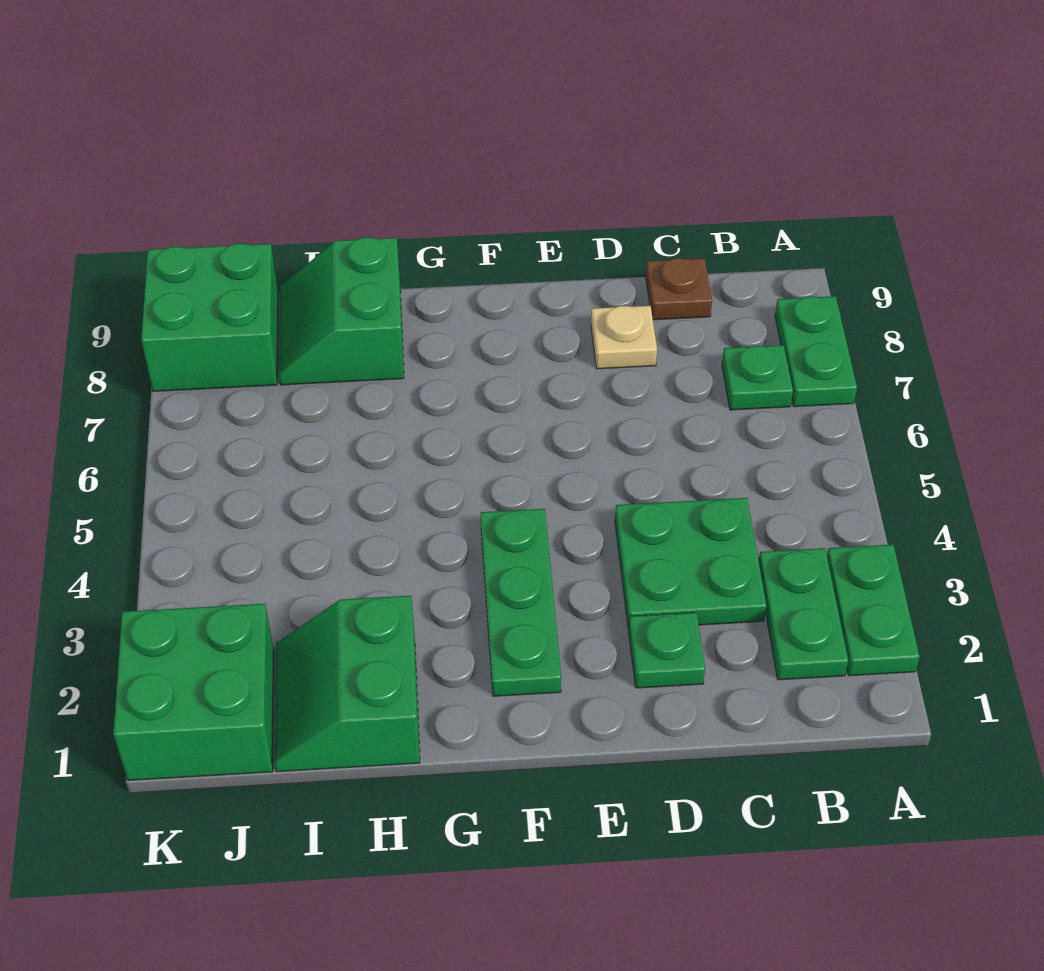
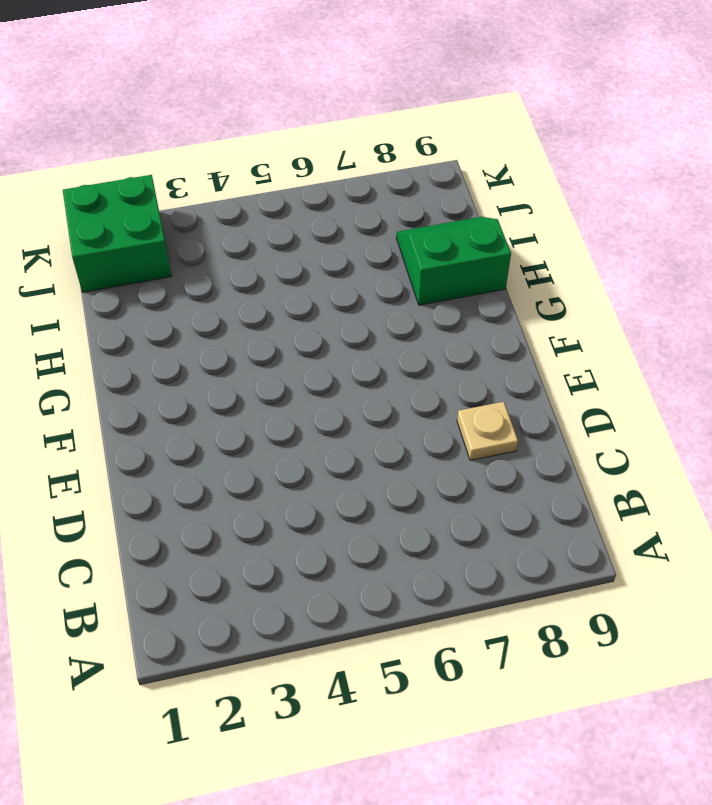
none -> green plate A2:A3 level 1
none -> green plate A7:A8 level 1
none -> green plate B2:B3 level 1

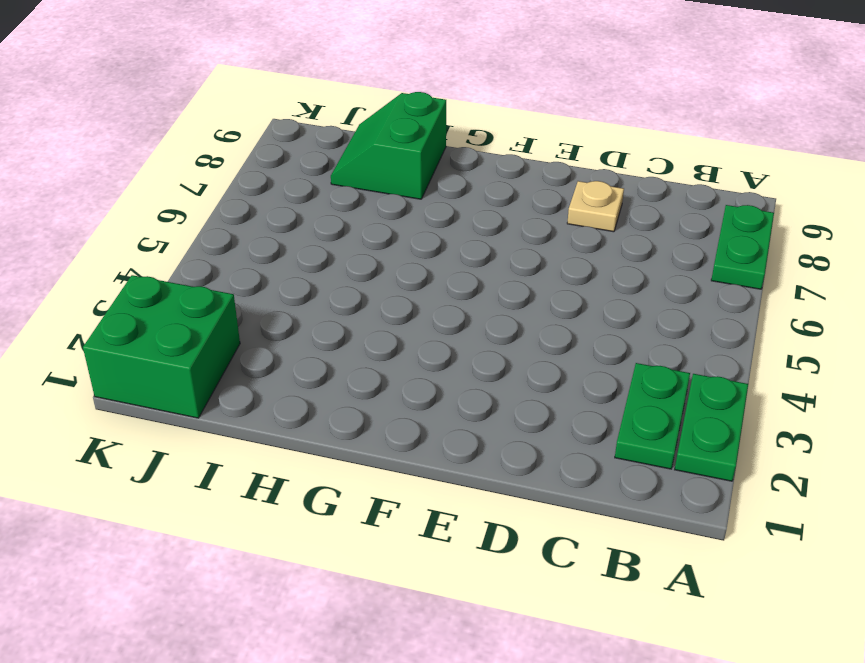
none -> green plate B7 level 1
none -> green plate C3:D4 level 1
none -> brown plate C9 level 1

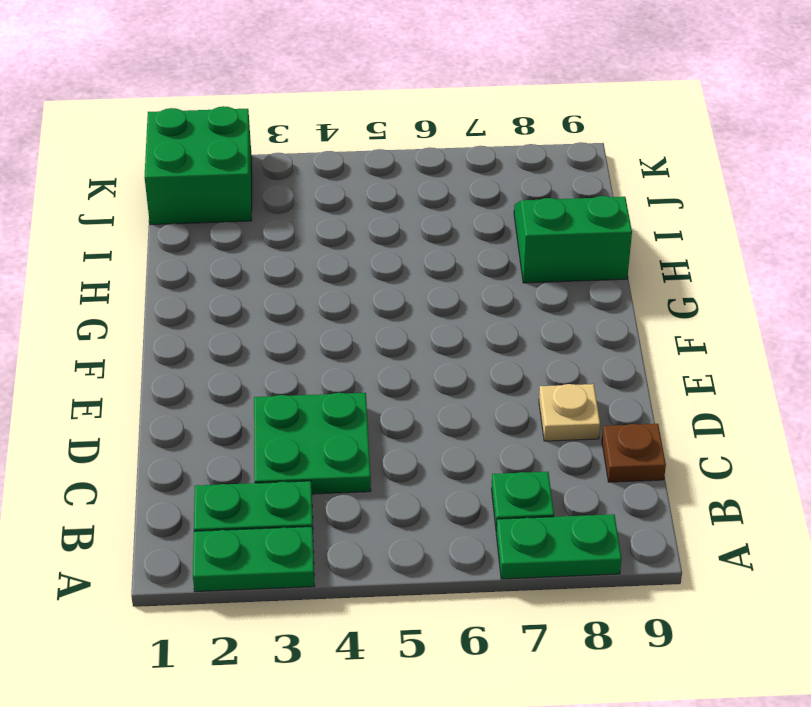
none -> green plate D2 level 1
none -> green plate F2:F4 level 1
none -> green slope H1:I2 level 1 top H

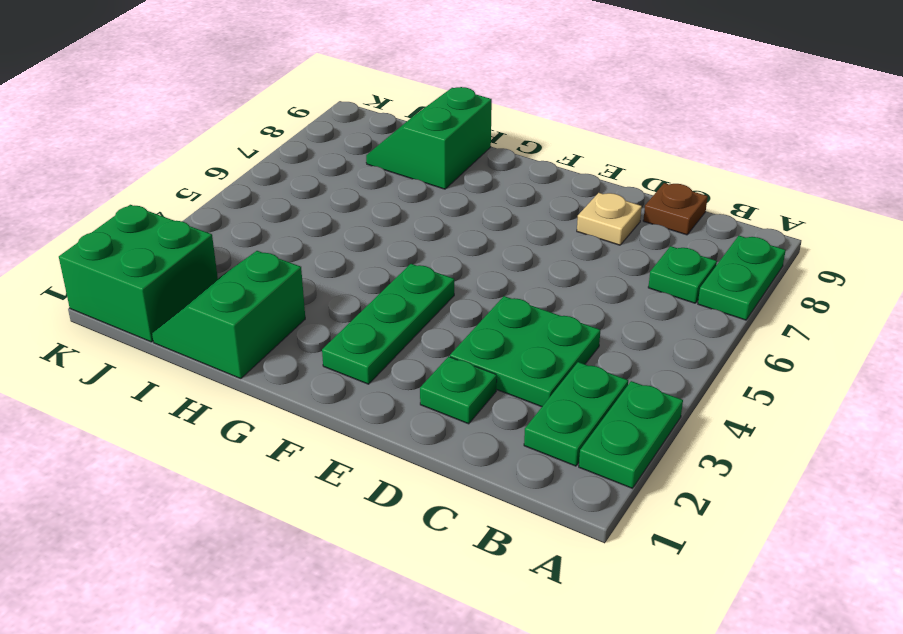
none -> green brick J8:K9 level 1

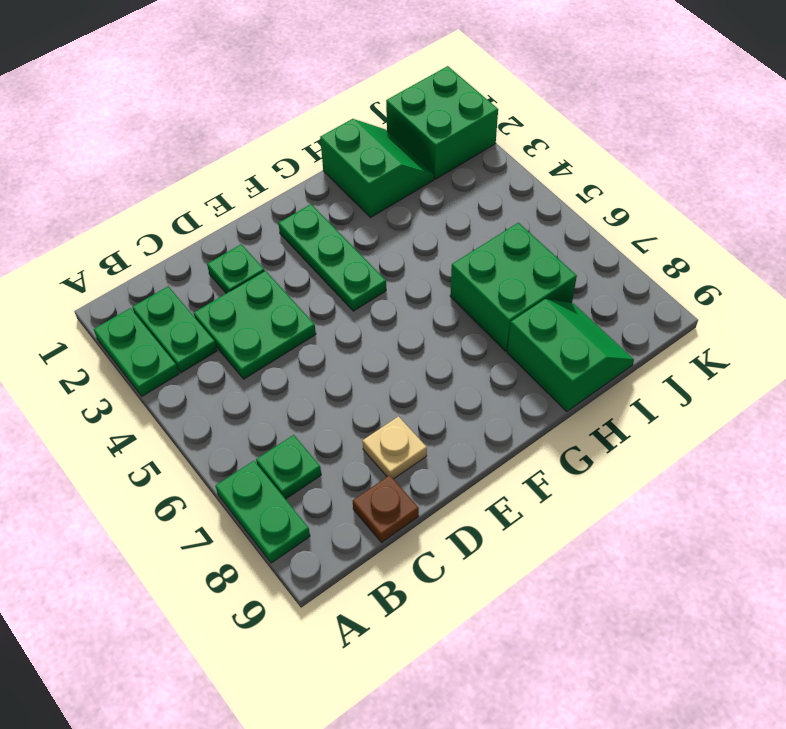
green brick H6:I7 level 1 -> green brick J8:K9 level 1

